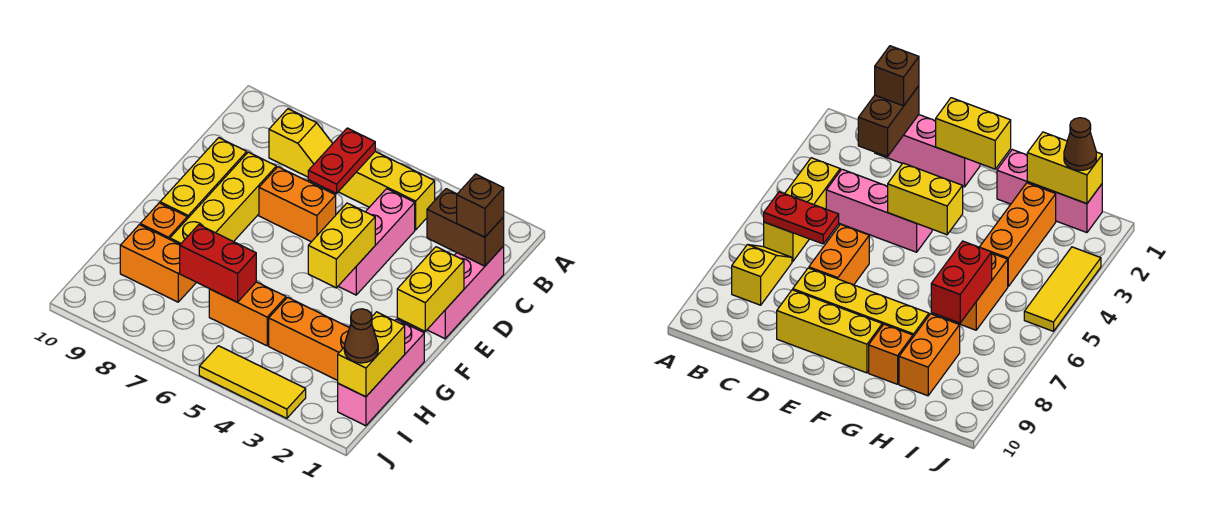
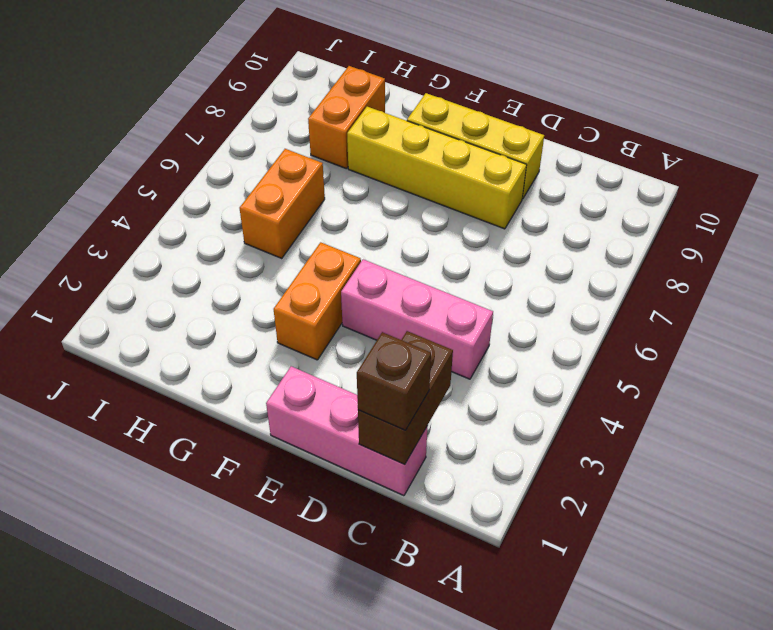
orange brick F3:F4 level 1 -> orange brick D6:D7 level 1
none -> yellow brick B4:B6 level 1
none -> yellow slope B7:B8 level 1 top 8
none -> pink brick G1:I1 level 1

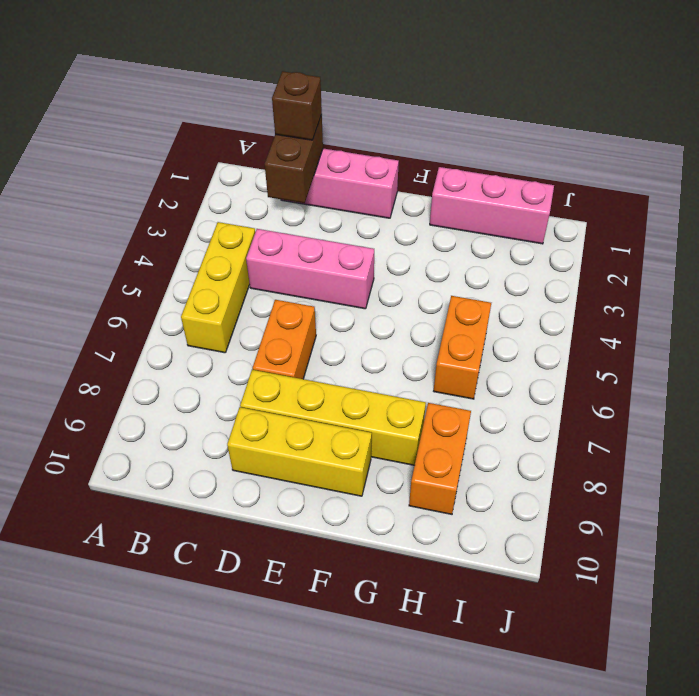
none -> yellow slope B7:B8 level 1 top 8
none -> orange brick G9 level 1
none -> orange brick H2:H4 level 1

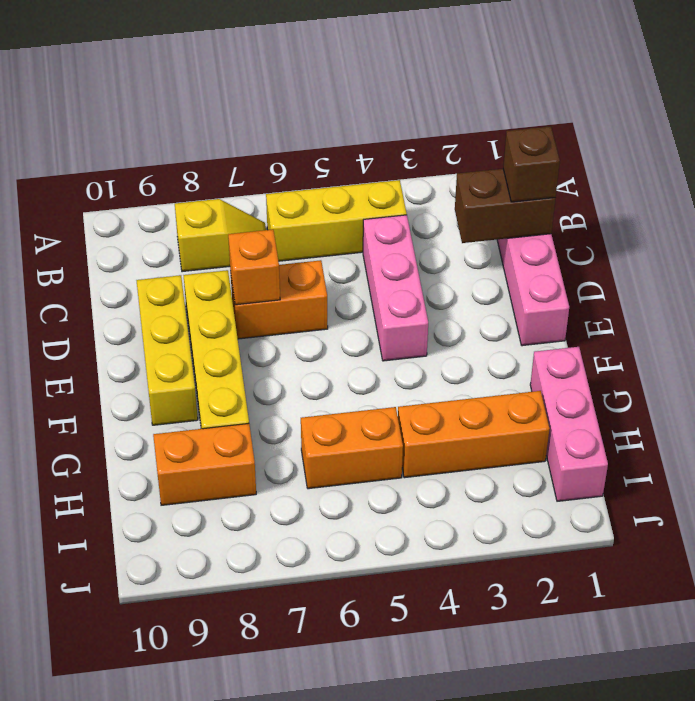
orange brick D7 level 2 -> orange brick G9 level 1
none -> yellow tile J3:J5 level 1
none -> red plate B6:C6 level 2
none -> yellow brick E1:F1 level 2

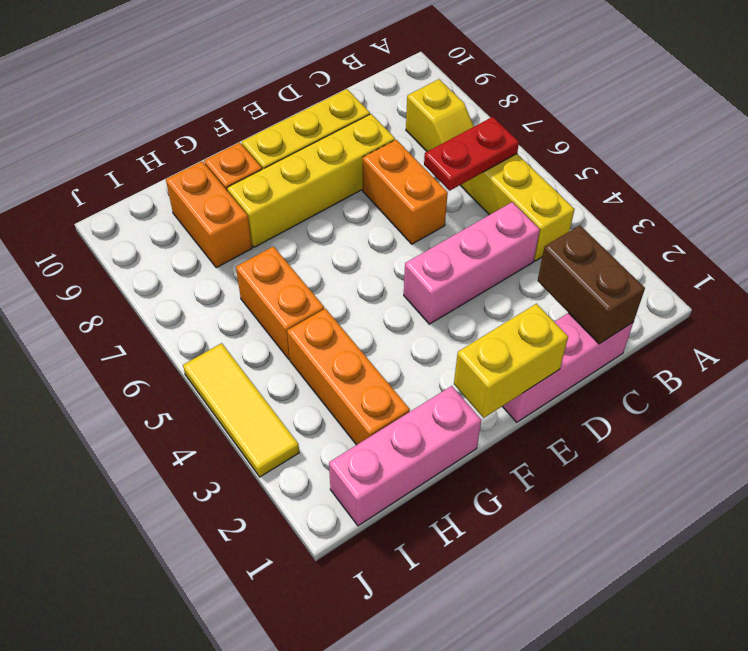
none -> yellow brick E4:F4 level 2
none -> yellow brick H1:I1 level 2
none -> red brick H6:H7 level 2

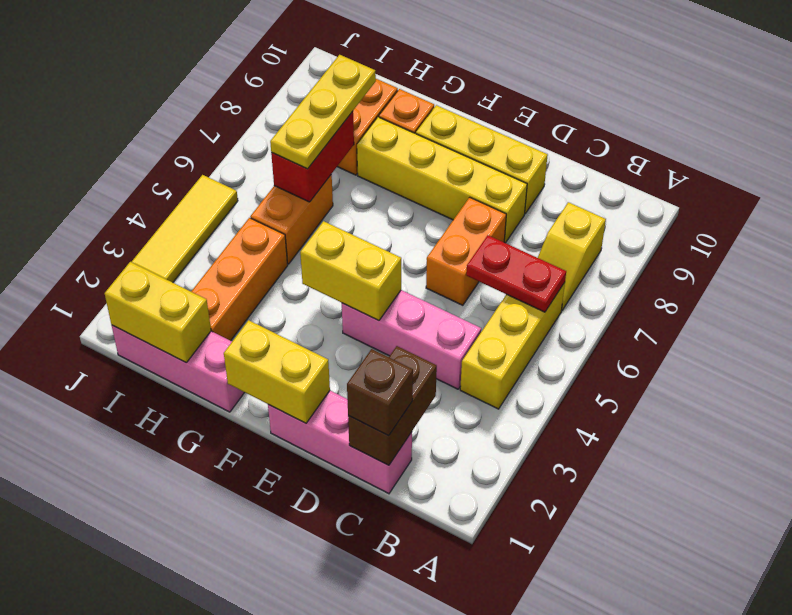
yellow plate H6:H8 level 3 -> none
none -> brown cone I1 level 3

